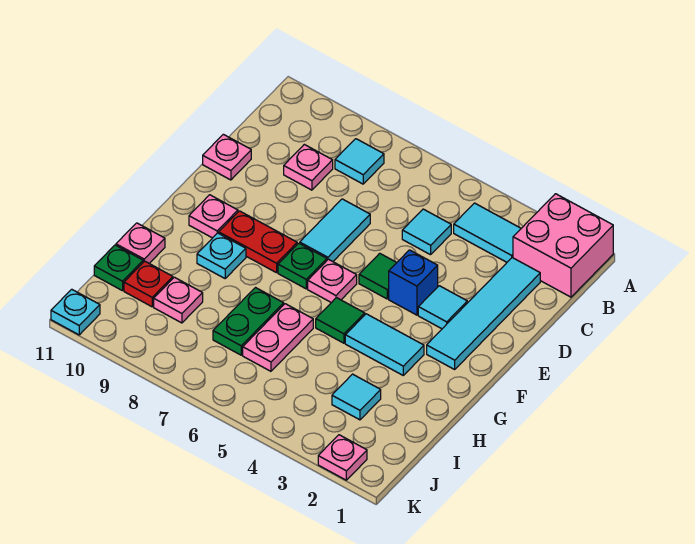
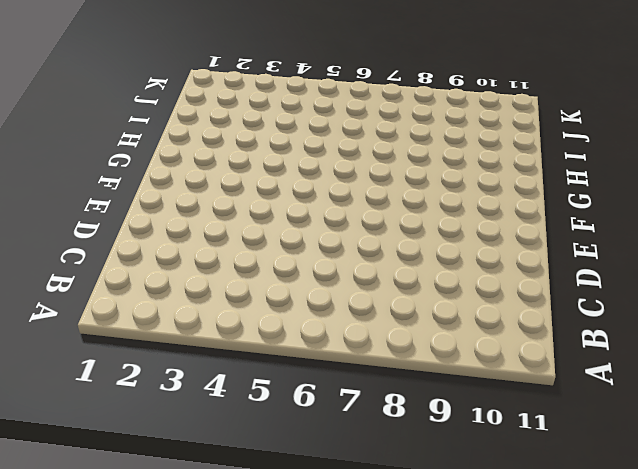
none -> pink brick A1:B2 level 1
none -> cyan tile B3:B4 level 1
none -> cyan tile B8 level 1

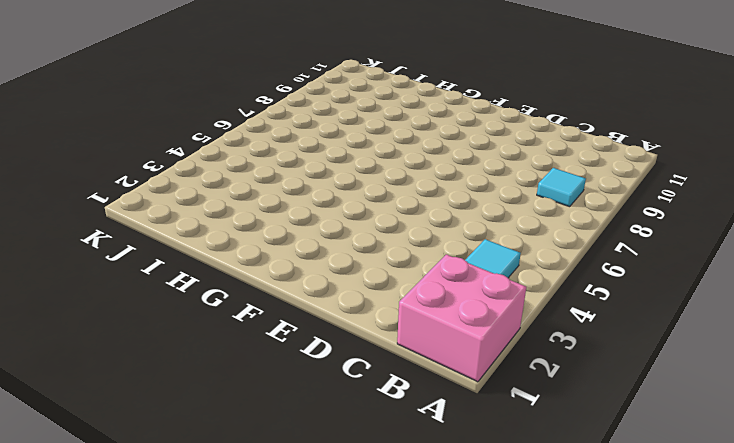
none -> cyan tile C2:F2 level 1
none -> cyan tile C5 level 1
none -> pink plate C9 level 1

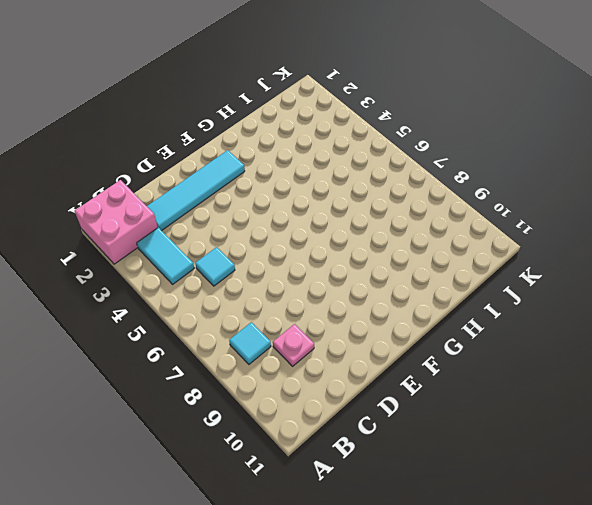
none -> cyan tile D7:E7 level 1
none -> pink plate D11 level 1
none -> cyan tile E3 level 1

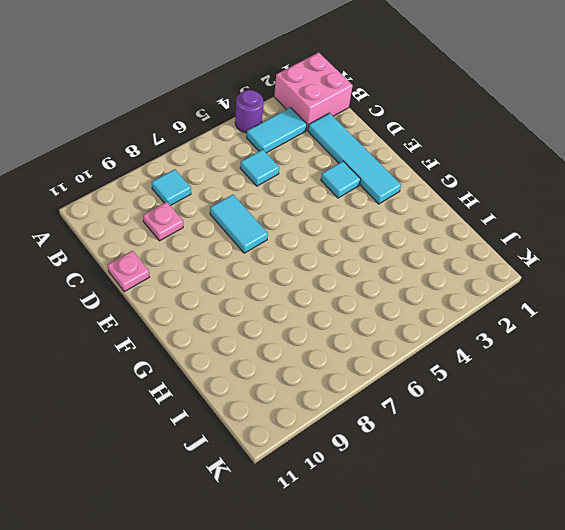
purple round brick A4 level 1 -> none
none -> blue brick E4 level 1
none -> green tile E5 level 1
none -> pink plate F6 level 1

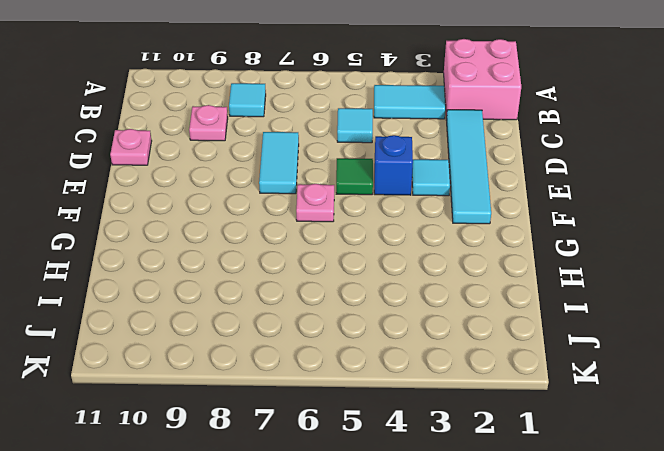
none -> green plate F7 level 1
none -> red plate F8:F9 level 1
none -> pink plate F10 level 1

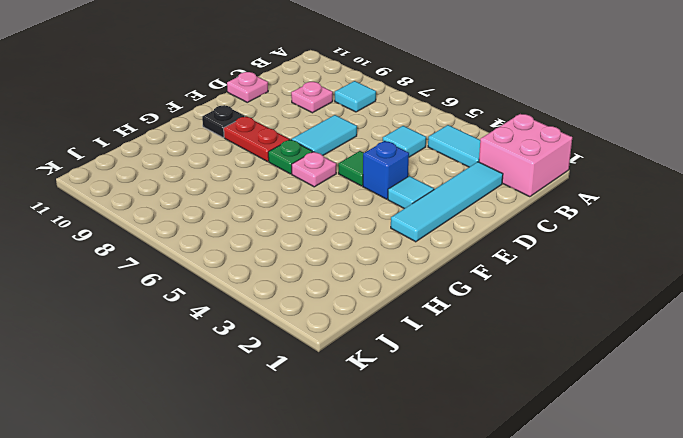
black plate F10 level 1 -> pink plate F10 level 1
none -> cyan tile G3:G4 level 1
none -> green tile G5 level 1
none -> cyan plate G9 level 1

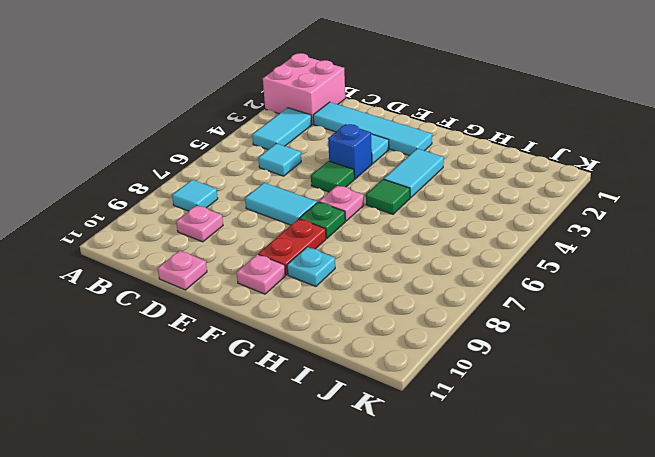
none -> pink plate H6:I6 level 1
none -> green plate H7:I7 level 1
none -> pink plate H11 level 1

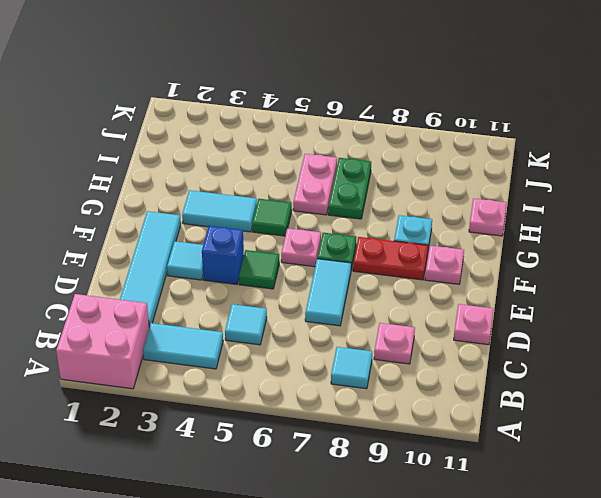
none -> cyan tile I3 level 1
none -> pink plate I9 level 1
none -> red plate I10 level 1

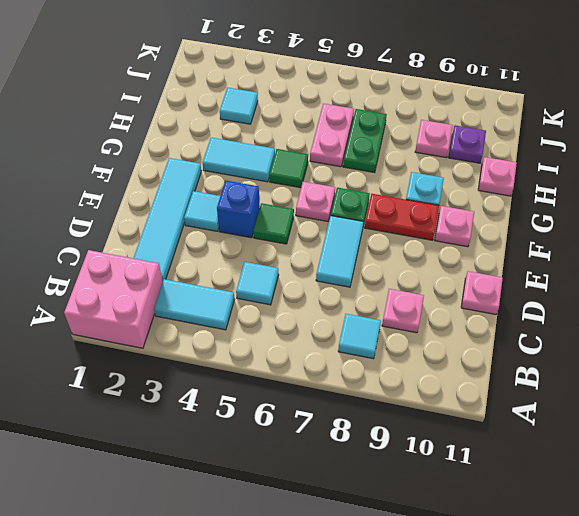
purple plate I10 level 1 -> red plate I10 level 1
none -> green plate I11 level 1
none -> pink plate K2 level 1
none -> cyan plate K11 level 1

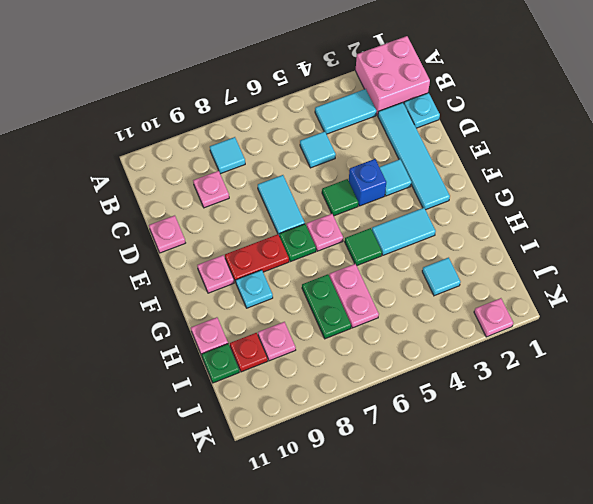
cyan plate C1 level 1 -> cyan plate K11 level 1

